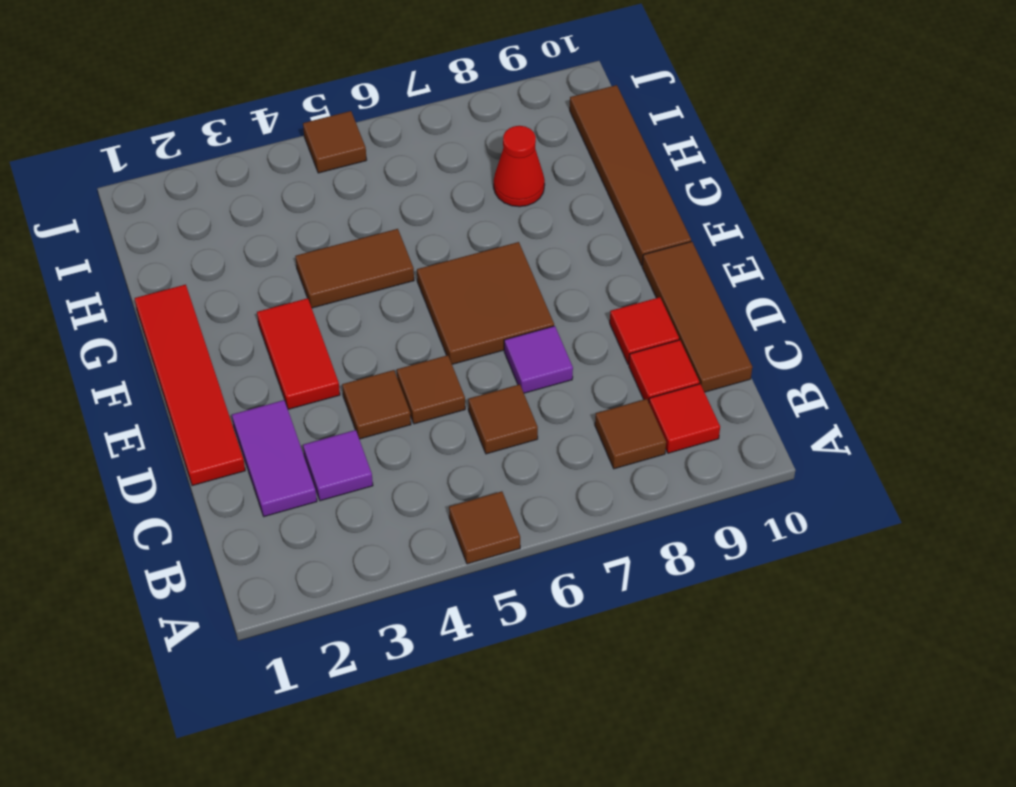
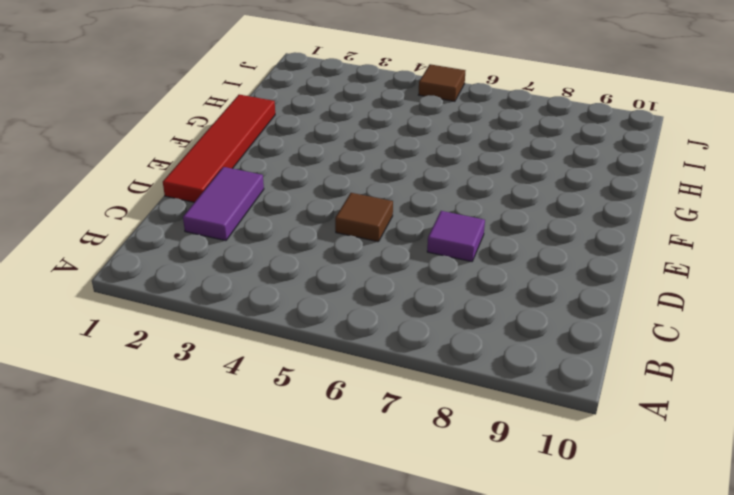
none -> brown tile A5 level 1
none -> brown tile B8 level 1
none -> red tile B9 level 1

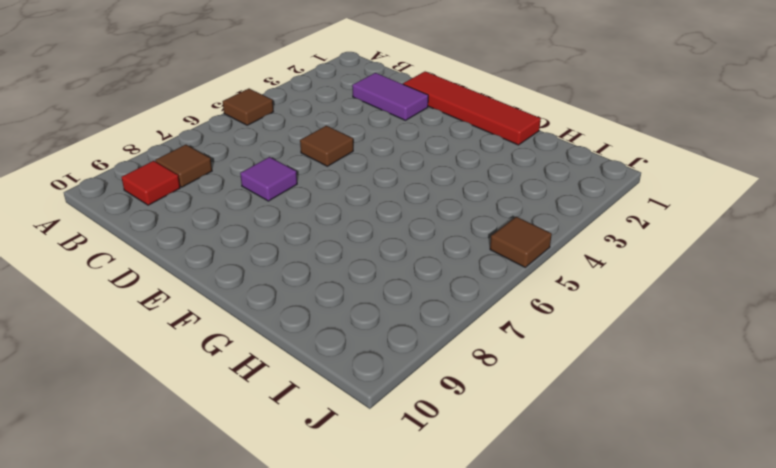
none -> purple tile C3 level 1
none -> brown tile C6 level 1
none -> red tile C9 level 1

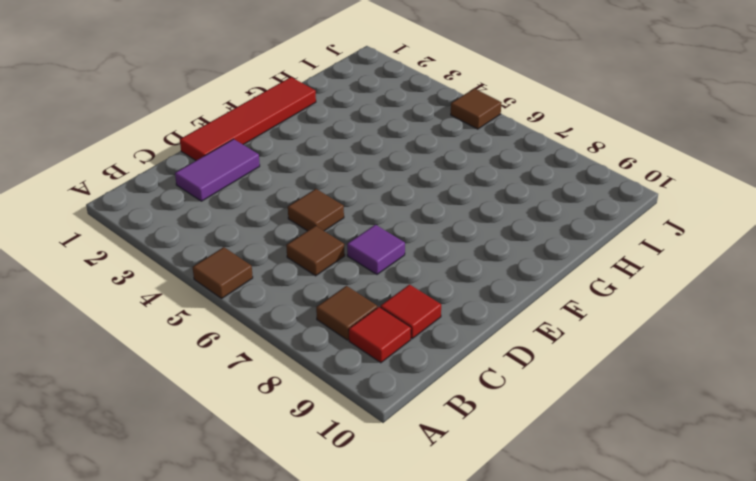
none -> purple tile C3 level 1
none -> brown tile C10:E10 level 1
none -> brown tile D4 level 1

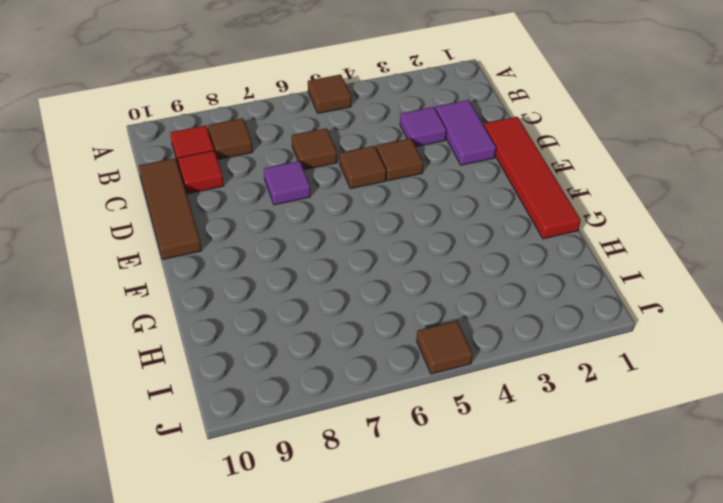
none -> red tile D9 level 1
none -> red tile E3:F3 level 1
none -> brown tile E6:F7 level 1

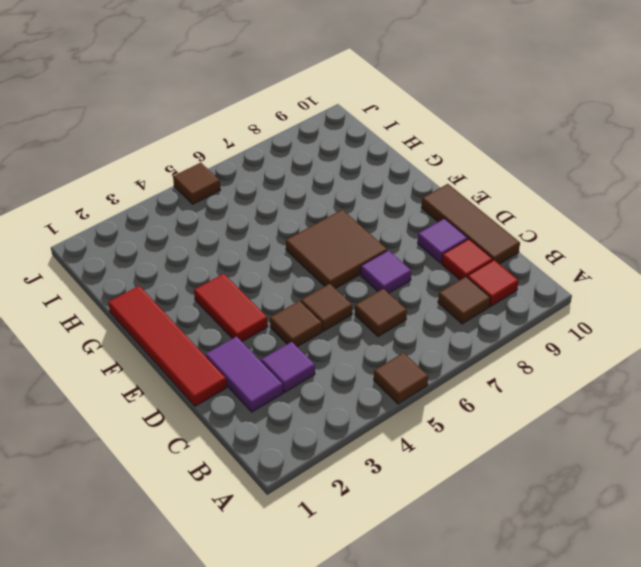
purple tile D9 level 1 -> red tile D9 level 1
none -> brown tile F10:I10 level 1
none -> brown tile G4:G5 level 1
none -> red cone H8 level 1

